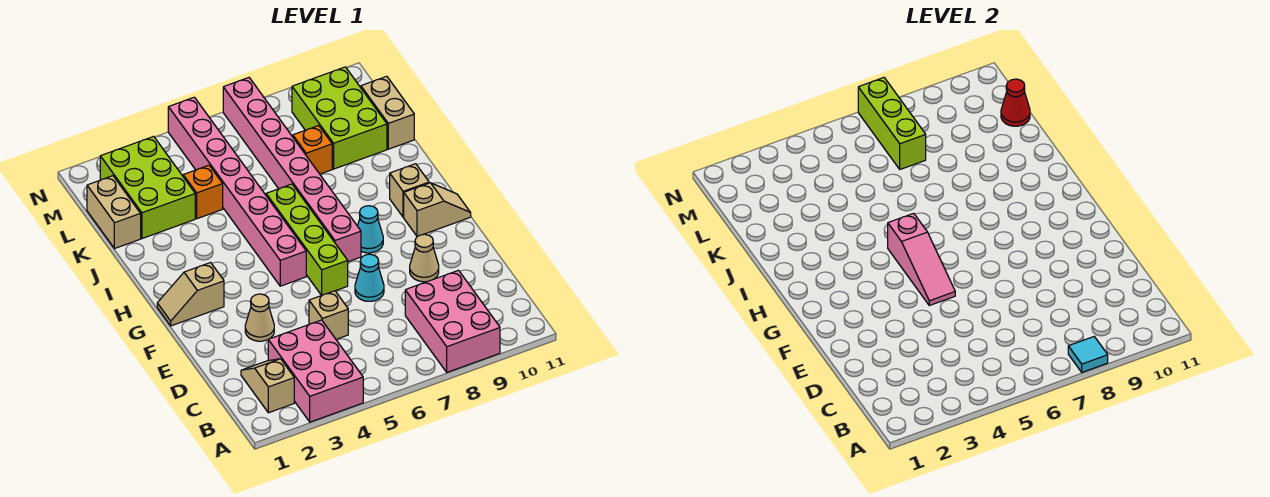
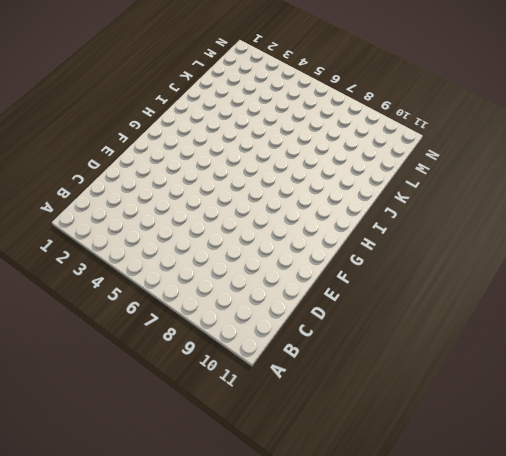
none -> pink brick A3:C4 level 1
none -> pink brick A8:C9 level 1
none -> tan slope B2:C2 level 1 top B

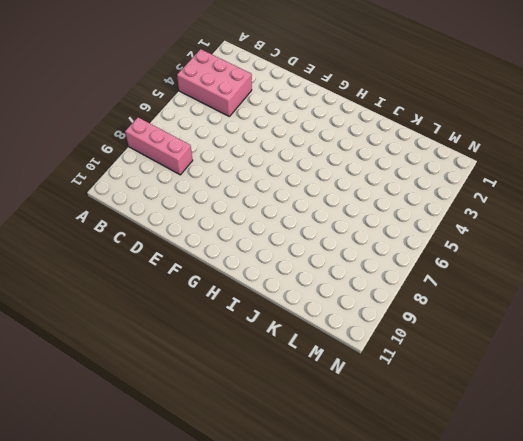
pink brick A8:C8 level 1 -> pink brick A8:C9 level 1
none -> tan slope B2:C2 level 1 top B
none -> tan brick D5 level 1
none -> tan cone E3 level 1

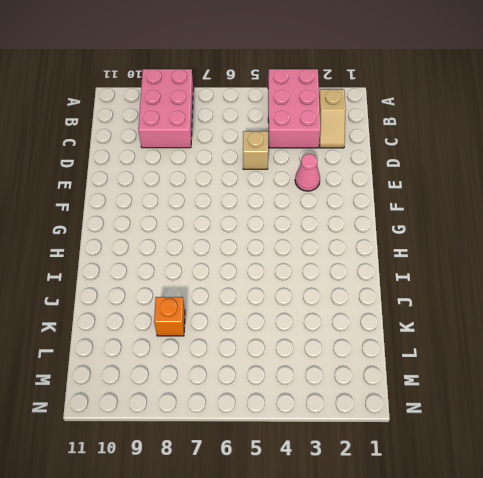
pink cone E3 level 1 -> tan cone E3 level 1
none -> cyan cone E7 level 1
none -> tan cone E9 level 1
none -> lime brick F6:I6 level 1

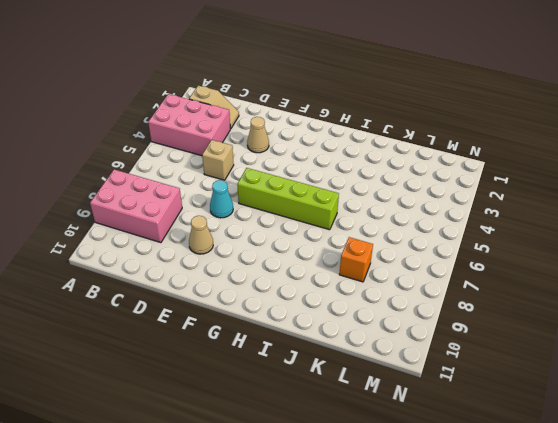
none -> tan slope G1:G2 level 1 top 2
none -> pink brick G5:N5 level 1
none -> pink brick G7:N7 level 1

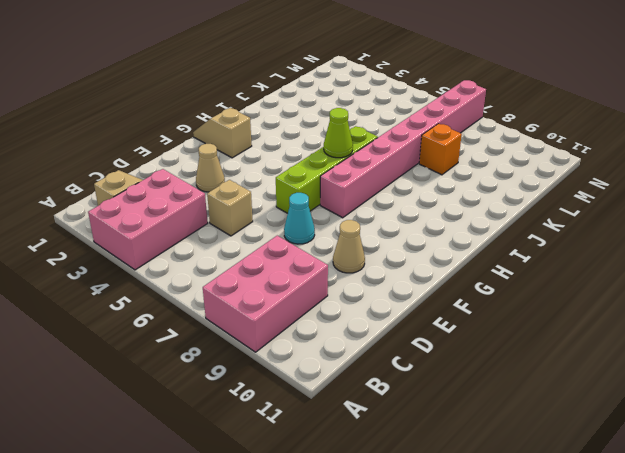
lime cone H6 level 2 -> none
none -> pink brick G5:N5 level 1
none -> cyan cone G8 level 1
none -> tan slope G10:G11 level 1 top 10

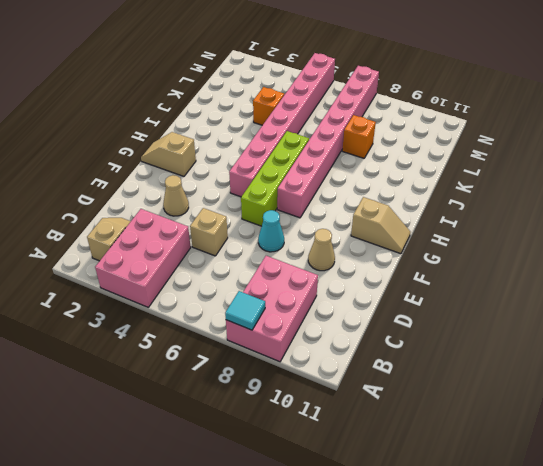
none -> cyan cone G8 level 1
none -> tan brick H10 level 1
none -> tan brick K1:L1 level 1

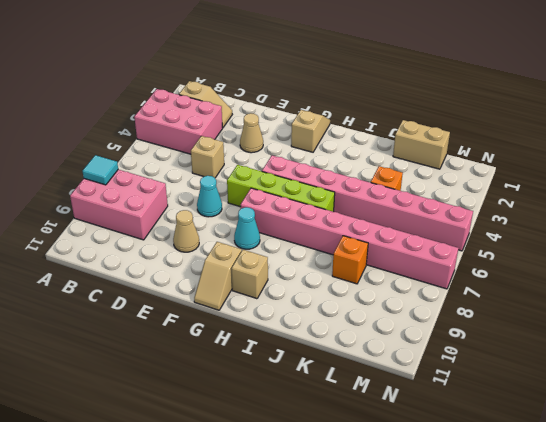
none -> lime brick K2:M3 level 1
none -> lime brick K9:M10 level 1
none -> tan brick K11:L11 level 1

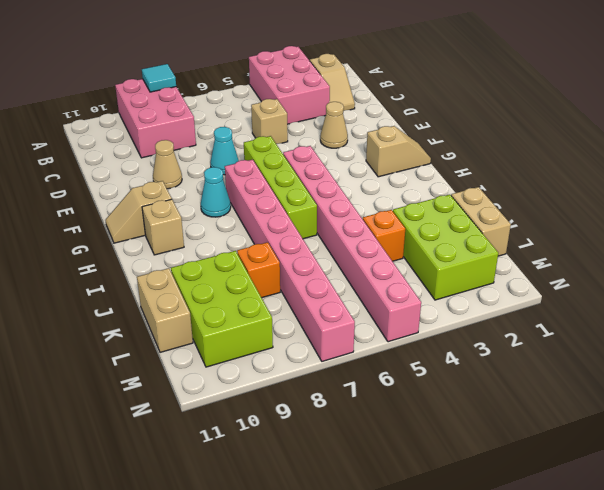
none -> pink slope F5:H5 level 2 top H
none -> lime brick L7:N7 level 2
none -> red cone L11 level 2

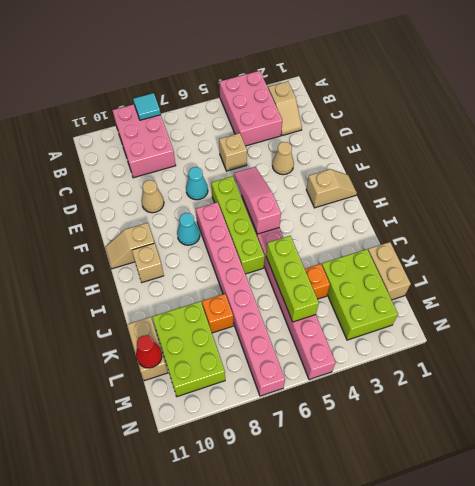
lime brick J5:L5 level 2 -> lime brick L7:N7 level 2

